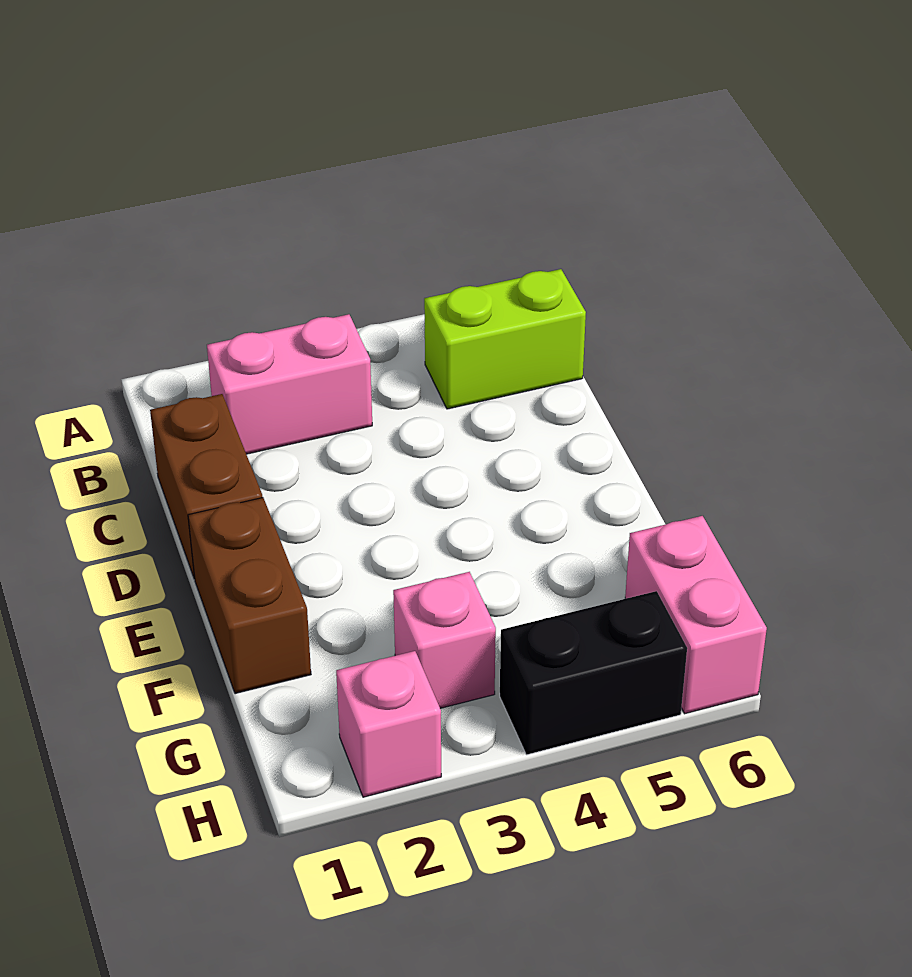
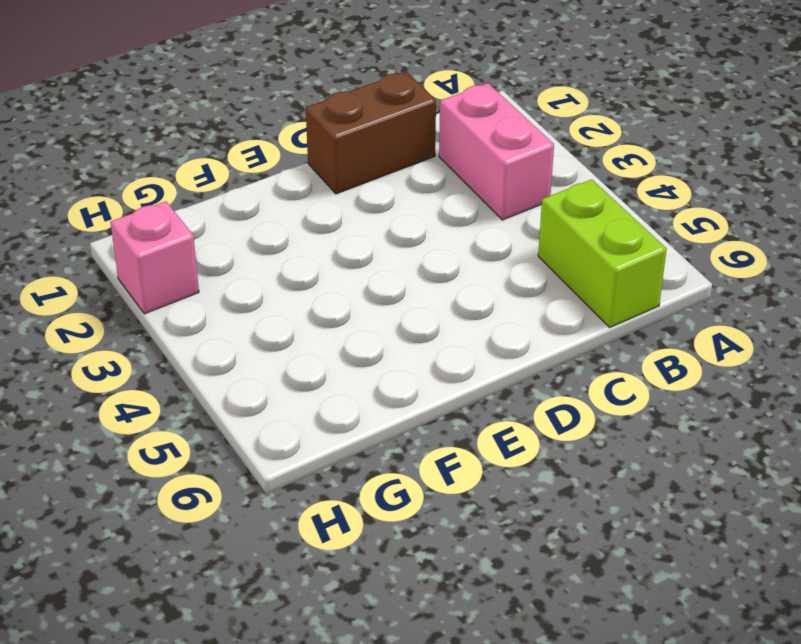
none -> brown brick E1:F1 level 1
none -> pink brick G3 level 1

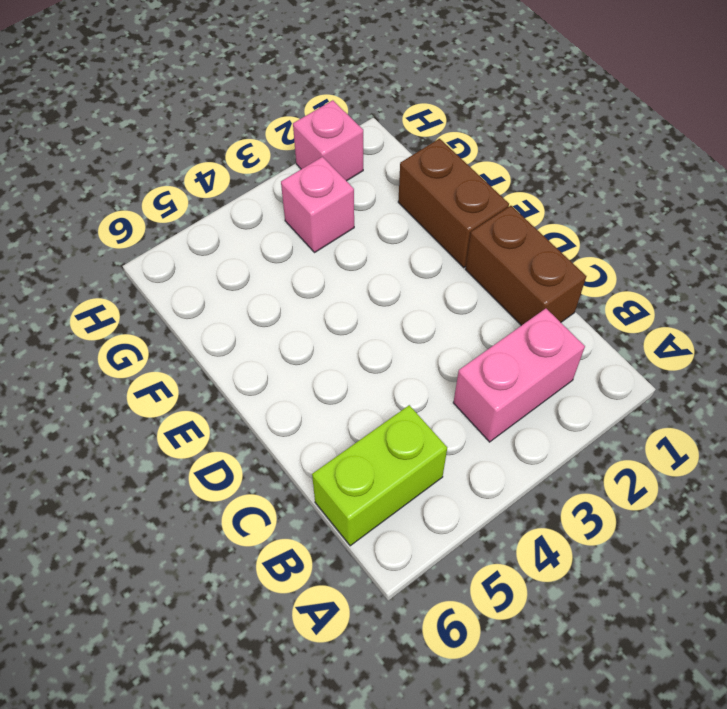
none -> pink brick G6:H6 level 1
none -> black brick H4:H5 level 1

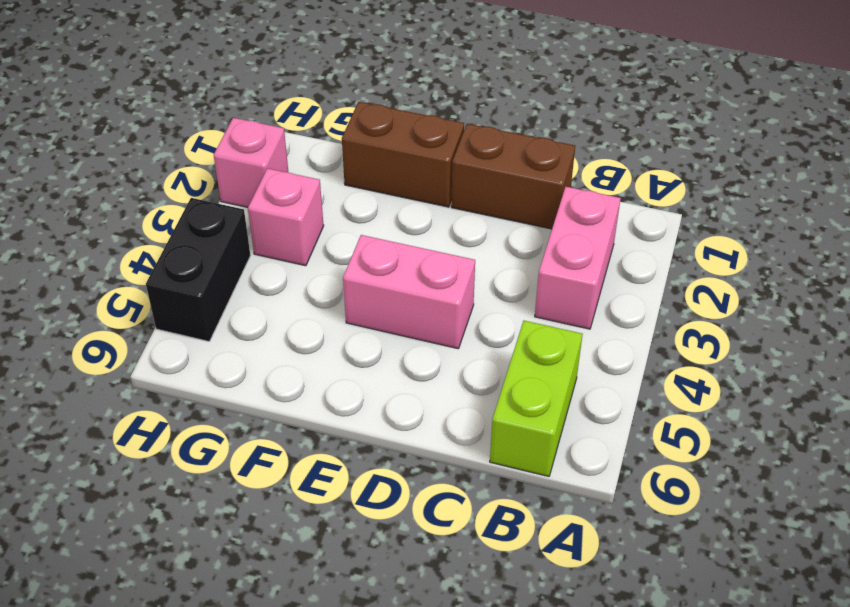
pink brick D4:E4 level 1 -> pink brick G6:H6 level 1

